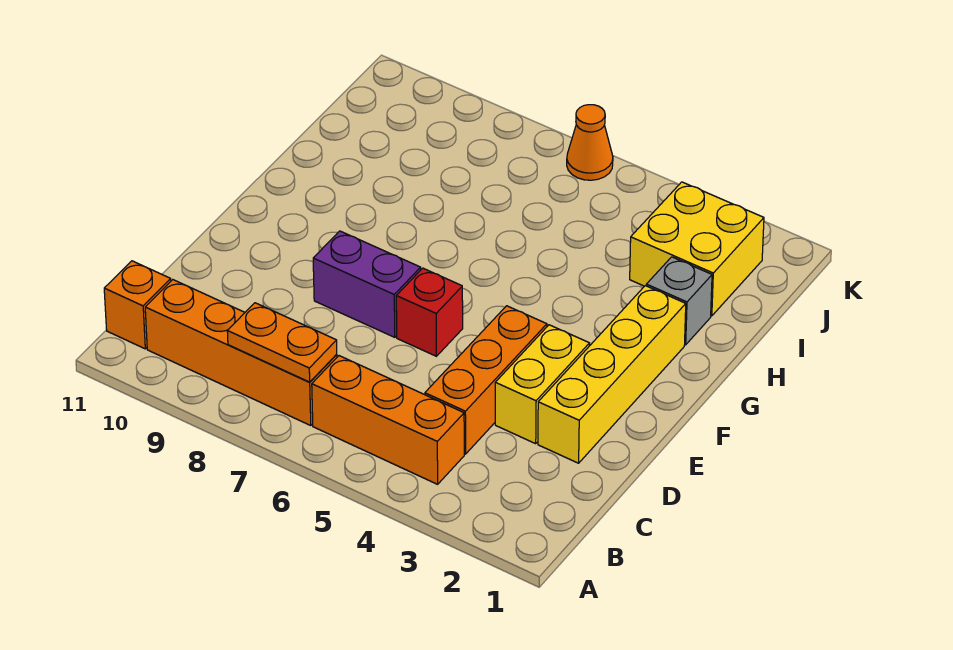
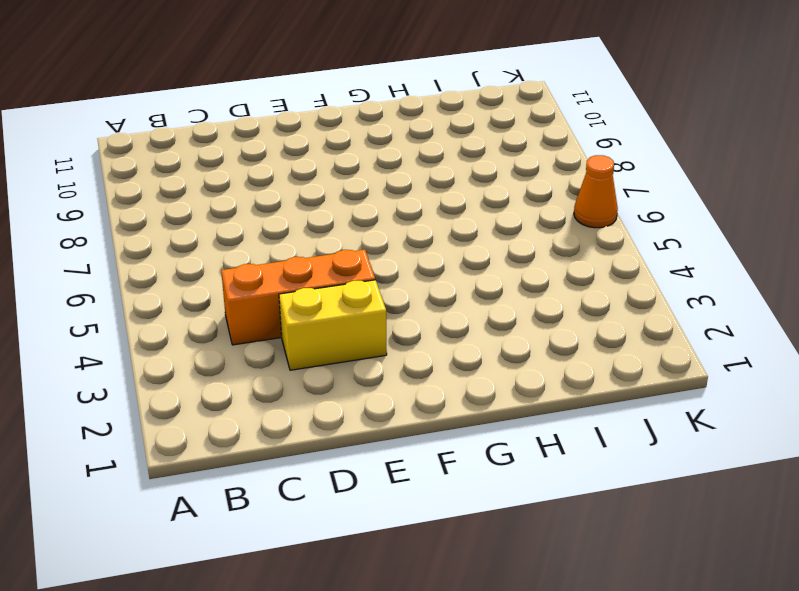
none -> orange brick B4:B6 level 1
none -> orange brick B7:B10 level 1
none -> orange brick B11 level 1

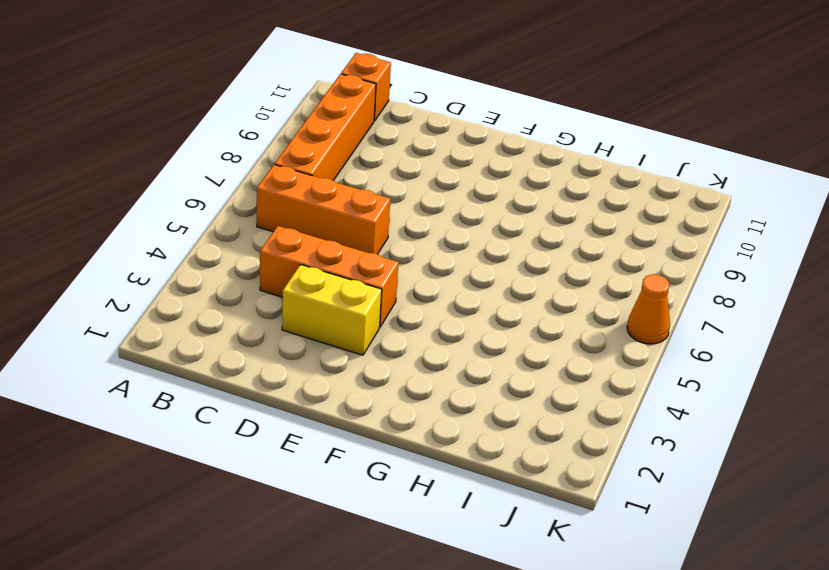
orange brick B6:D6 level 1 -> orange brick B4:B6 level 1
none -> yellow brick D2:G2 level 1
none -> red brick E6 level 1
none -> purple brick E7:E8 level 1

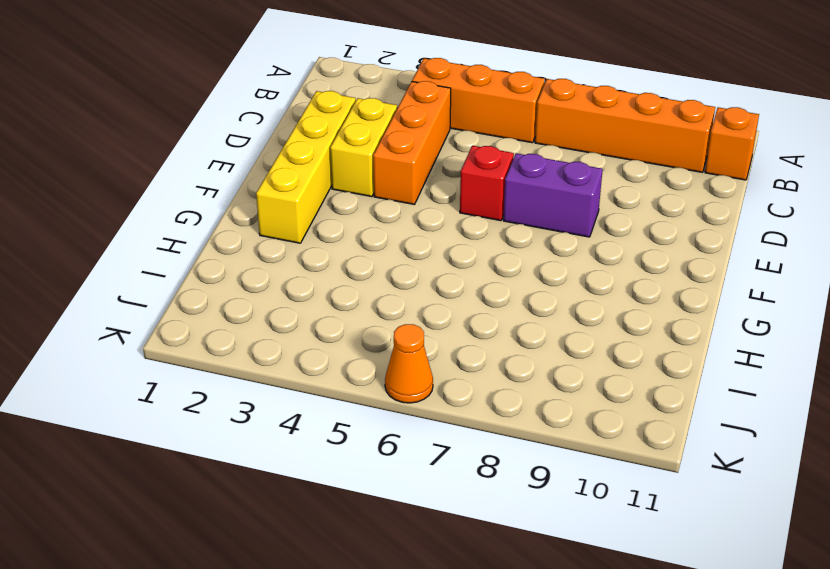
none -> grey brick H2 level 1
none -> yellow brick I2:J3 level 1
none -> orange plate B7:B8 level 2

